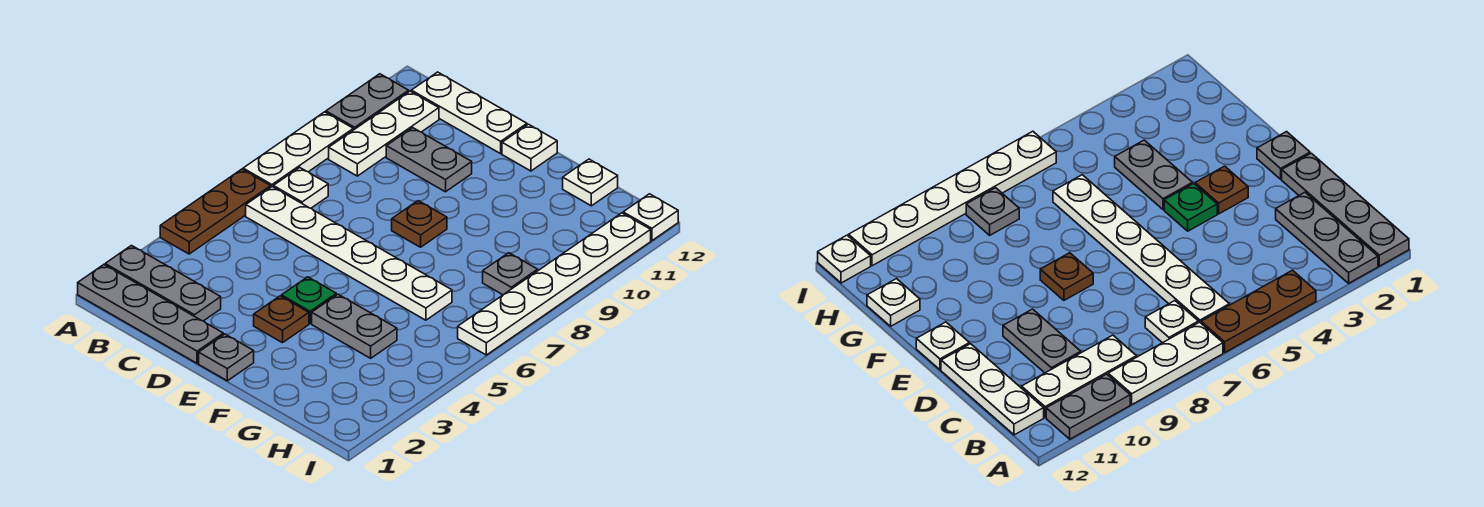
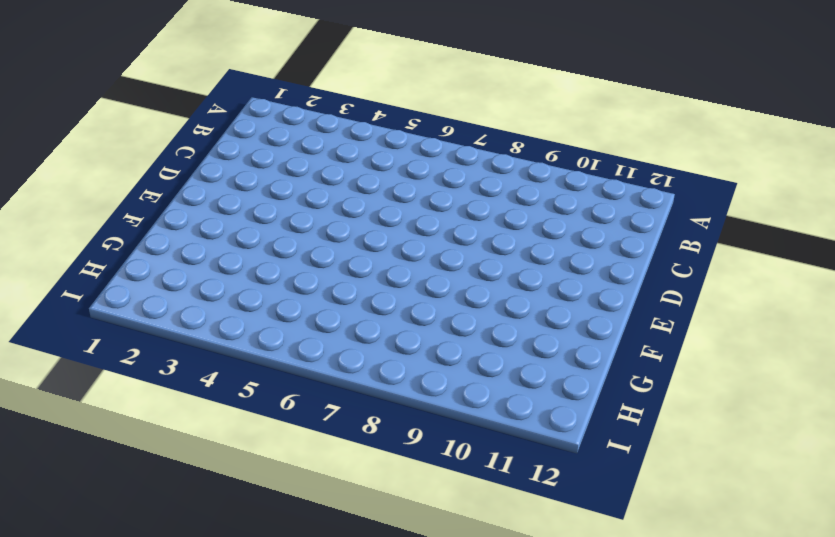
none -> grey plate A1:D1 level 1
none -> grey plate A2:C2 level 1
none -> brown plate A4:A6 level 1

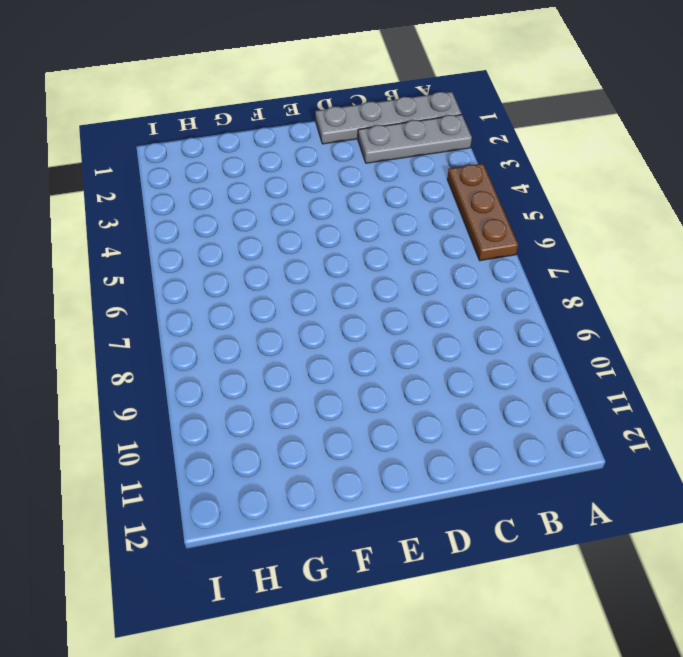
none -> white plate A7:A9 level 1
none -> grey plate A10:A11 level 1
none -> white plate B6:G6 level 1

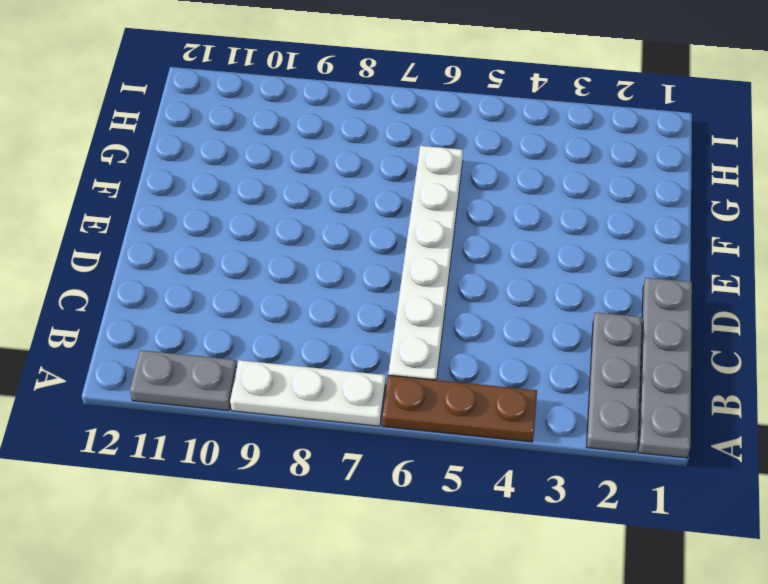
none -> white plate B7 level 1
none -> white plate B9:B11 level 1
none -> white plate B12:D12 level 1

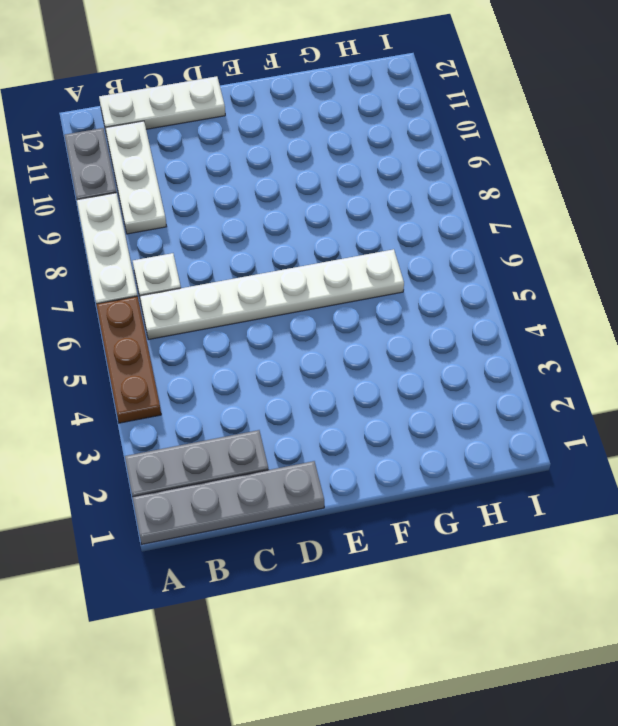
none -> grey plate C10:D10 level 1
none -> grey plate E1 level 1
none -> brown plate E3 level 1

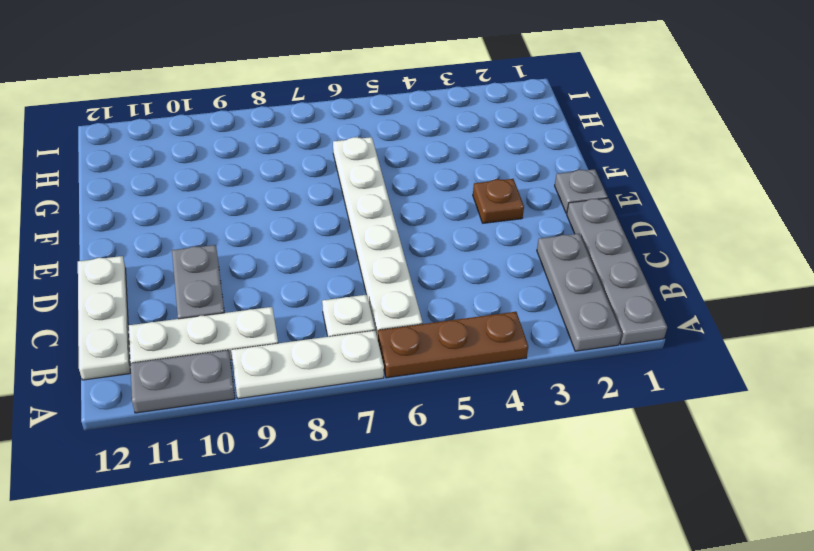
none -> green plate E4 level 1
none -> brown plate E8 level 1
none -> white plate E12 level 1

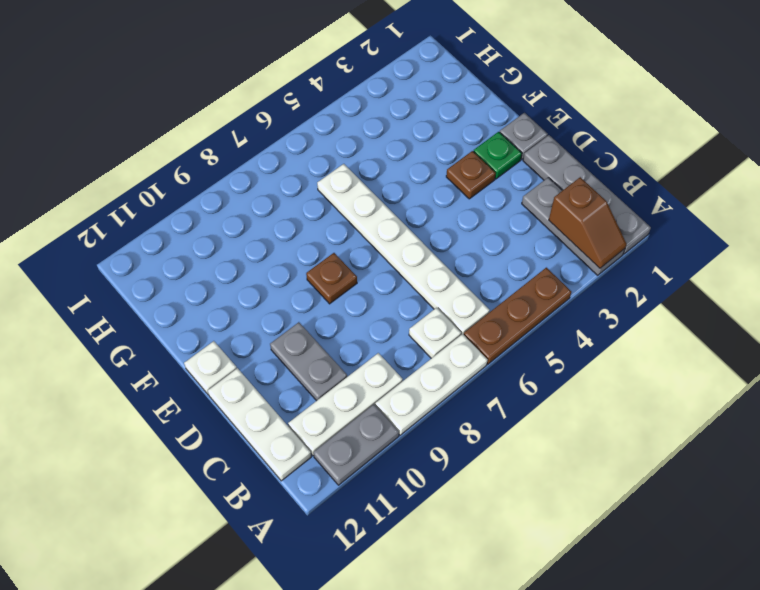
brown slope A2:B2 level 2 top B -> none
green plate E2 level 1 -> green plate E4 level 1
none -> grey plate F4:G4 level 1
none -> white plate G12 level 1
none -> grey plate H8 level 1

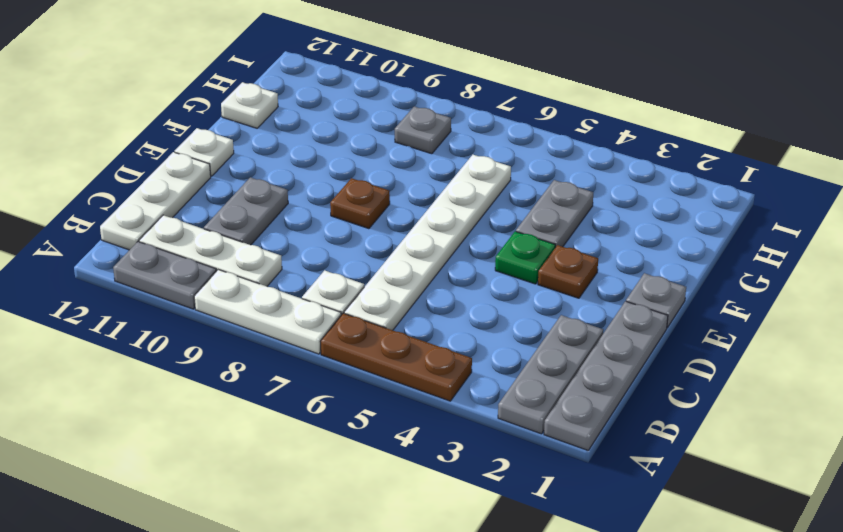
none -> white plate I6:I11 level 1
none -> white plate I12 level 1

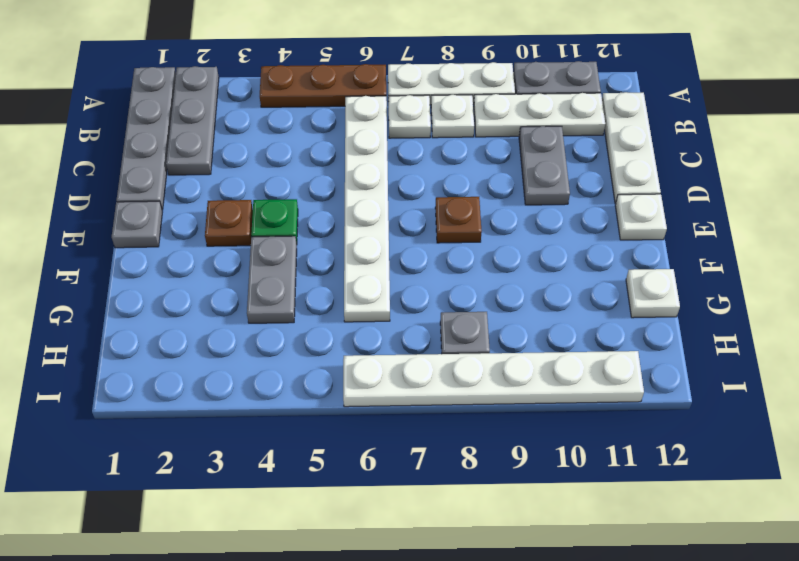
white plate B8 level 1 -> white plate I12 level 1

